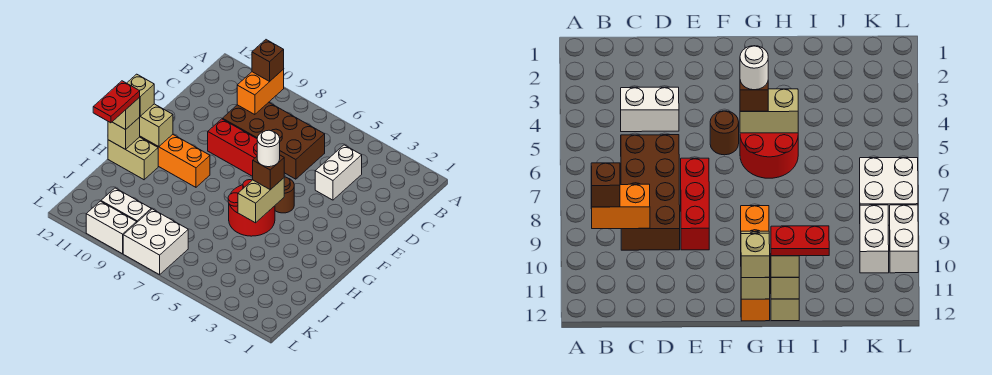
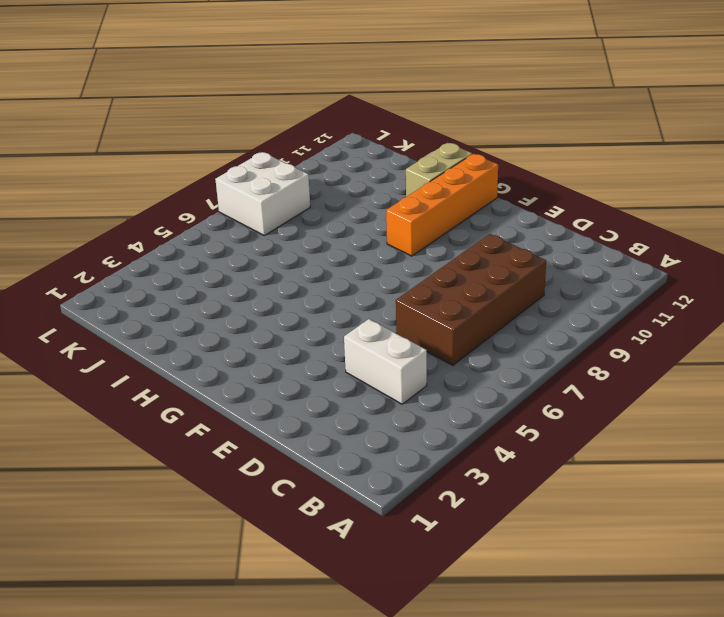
none -> red brick E7:E9 level 1
none -> brown round brick F5 level 1
none -> red round brick G5:H6 level 1

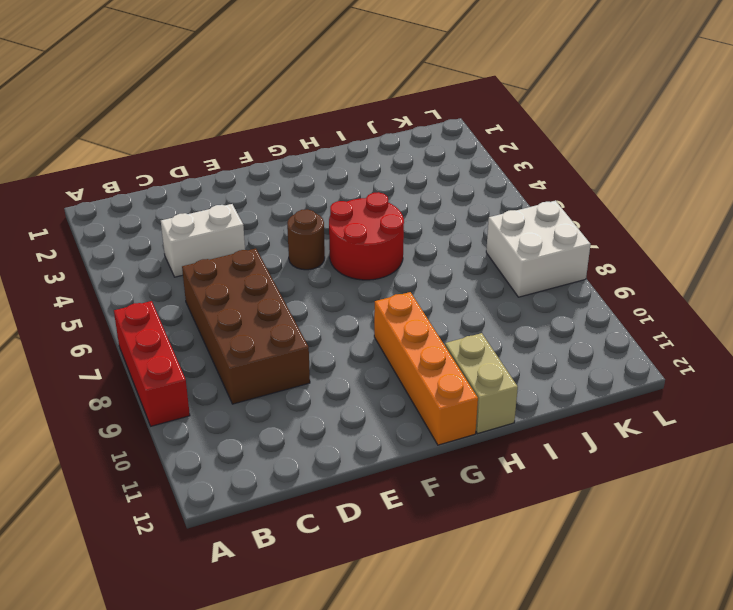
red brick A7:A9 level 1 -> red brick E7:E9 level 1
none -> white brick K9:K10 level 1
none -> white brick L9:L10 level 1
none -> orange brick B9:C9 level 2

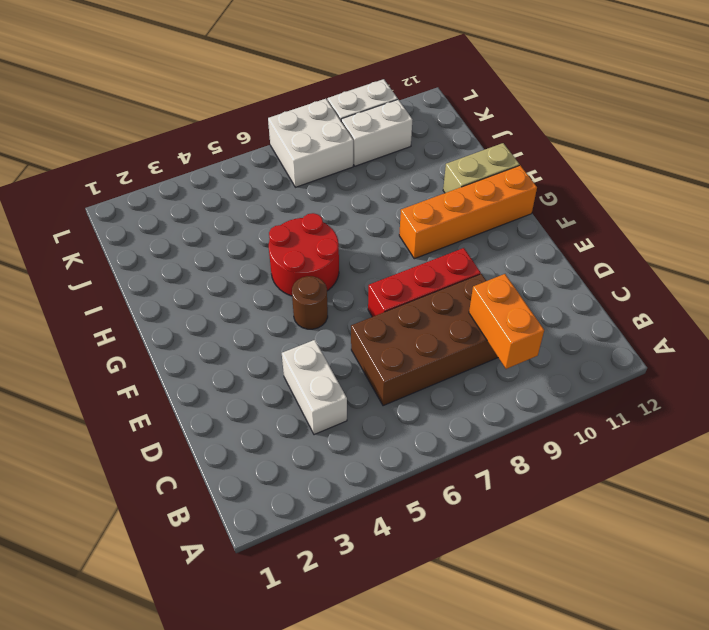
none -> tan brick G5:H5 level 2
none -> tan brick G11:G12 level 2
none -> tan brick H12 level 2

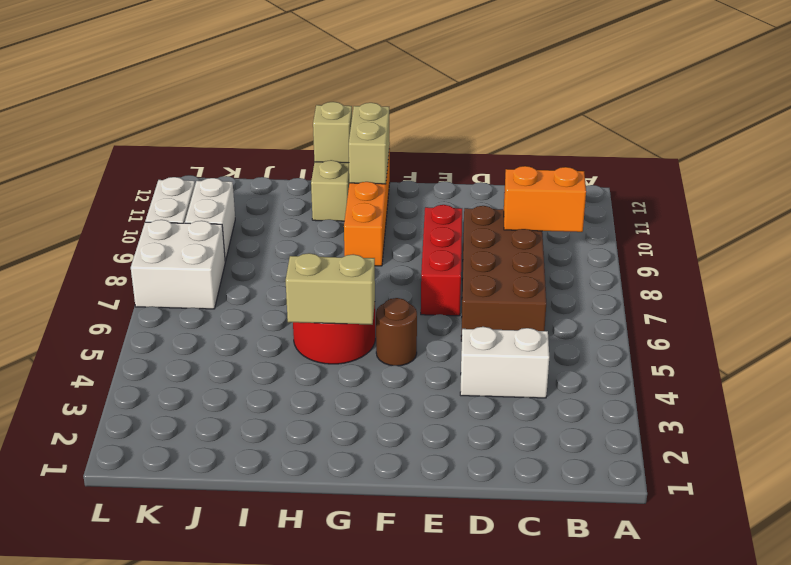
none -> brown brick B9 level 3
none -> brown brick G5 level 3
none -> tan brick G12 level 3

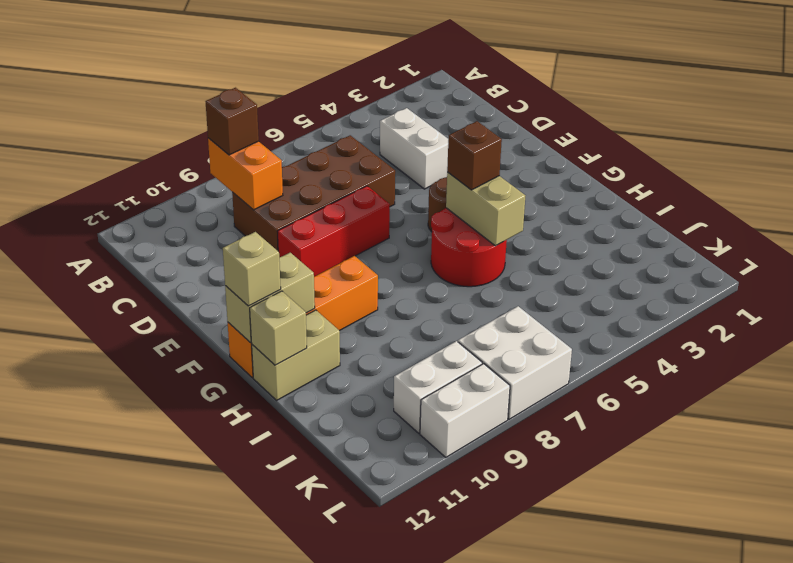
none -> tan brick H12 level 3
none -> white round brick G5 level 4
none -> red plate H12:I12 level 4

